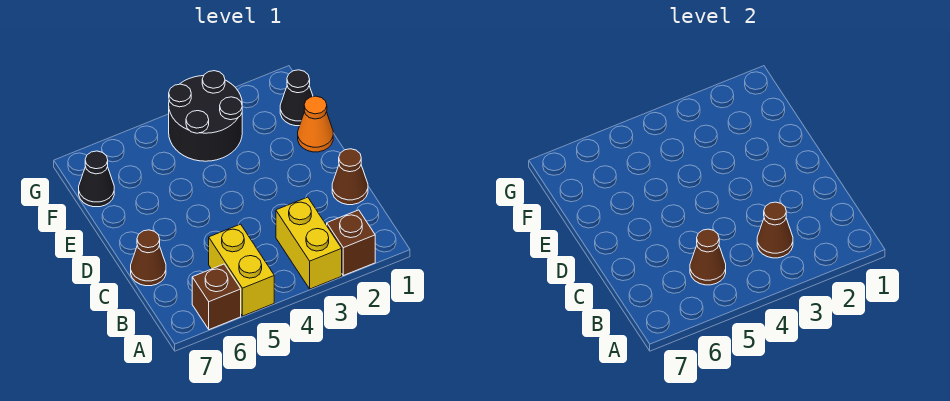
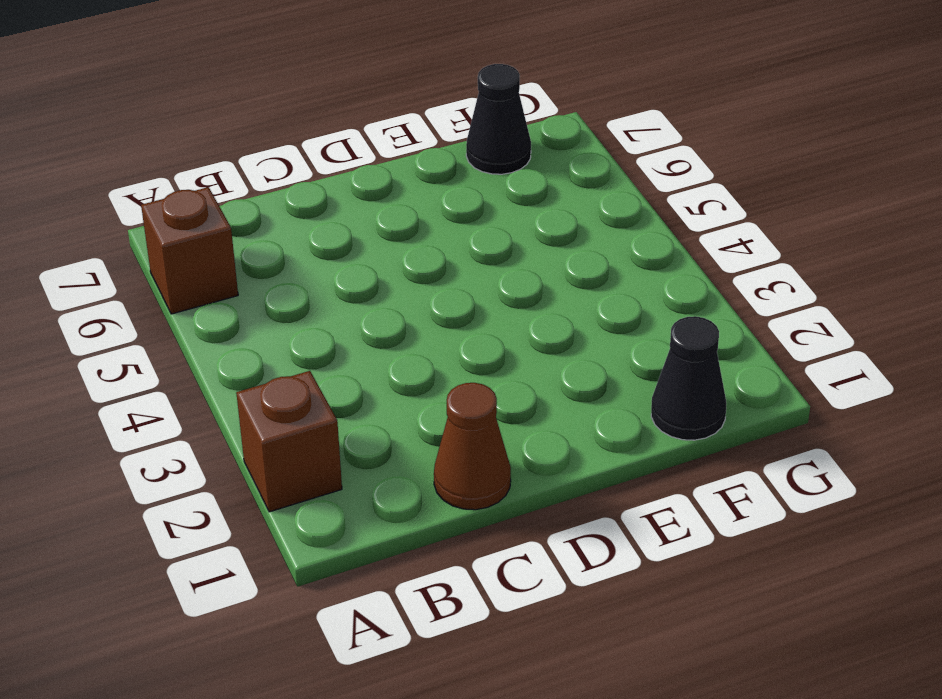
none -> yellow brick A3:B3 level 1
none -> yellow brick A5:B5 level 1
none -> brown cone C7 level 1

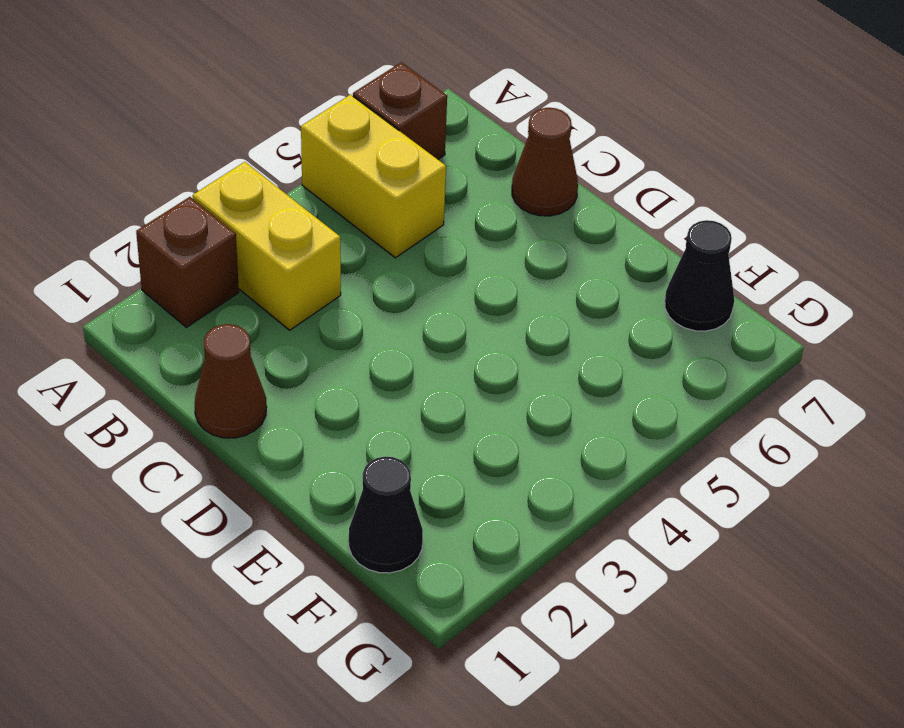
none -> orange cone E1 level 1
none -> black round brick F3:G4 level 1
none -> brown cone B3 level 2

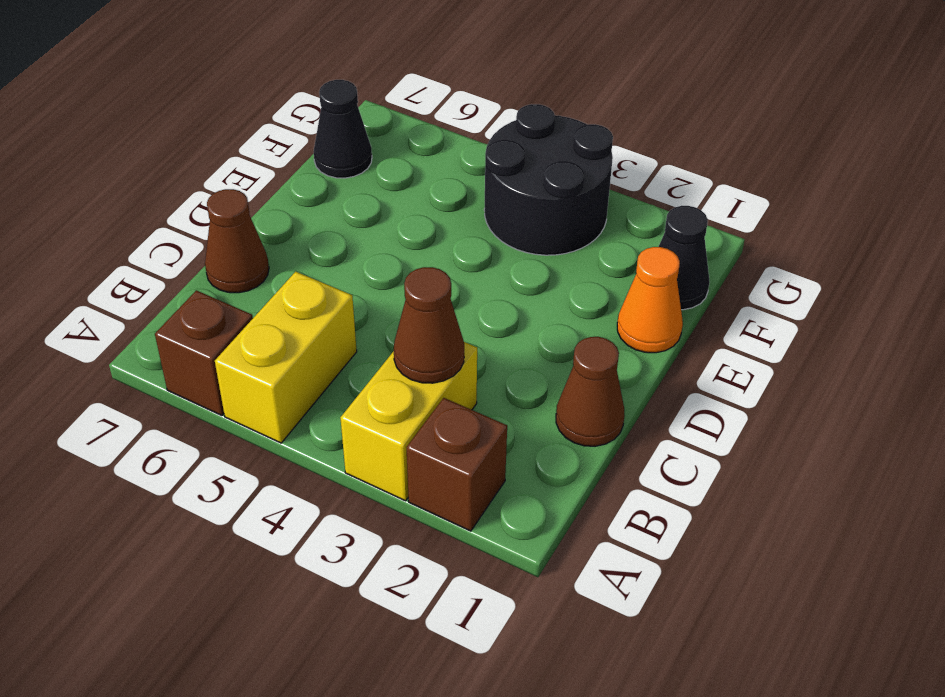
none -> brown cone B5 level 2

